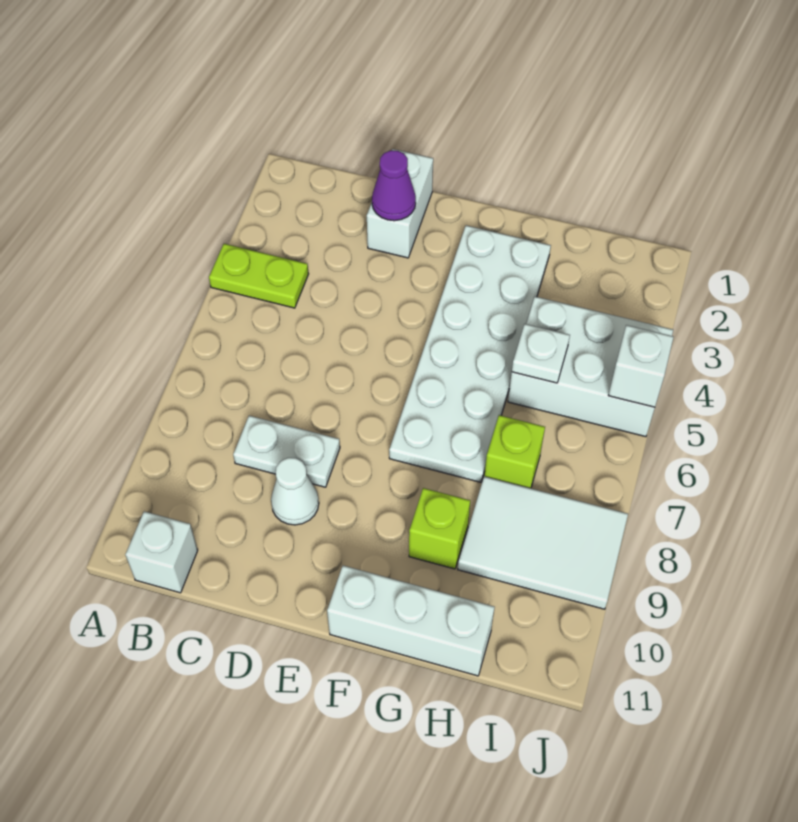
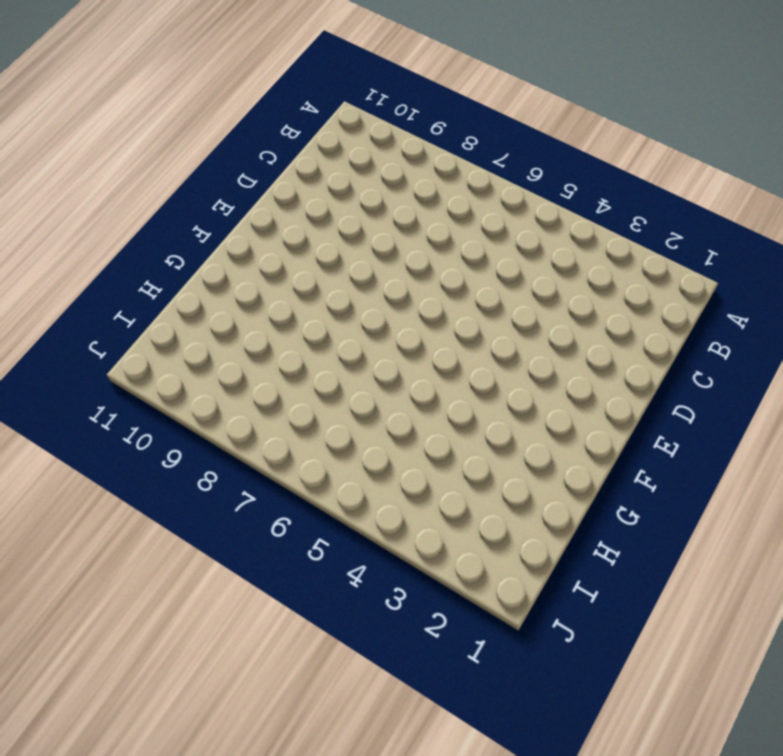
none -> lime plate A4:B4 level 1
none -> white brick B11 level 1
none -> white plate C8:D8 level 1

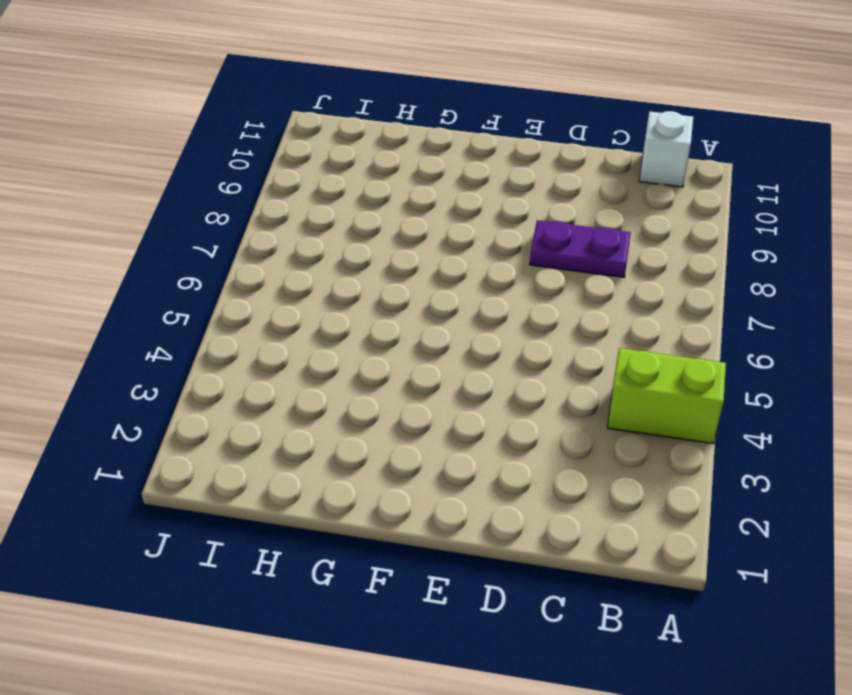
lime brick A4:B4 level 1 -> lime plate A4:B4 level 1
purple plate C8:D8 level 1 -> white plate C8:D8 level 1
none -> white brick D1:D2 level 1
none -> white cone D9 level 1
none -> white plate F2:G7 level 1

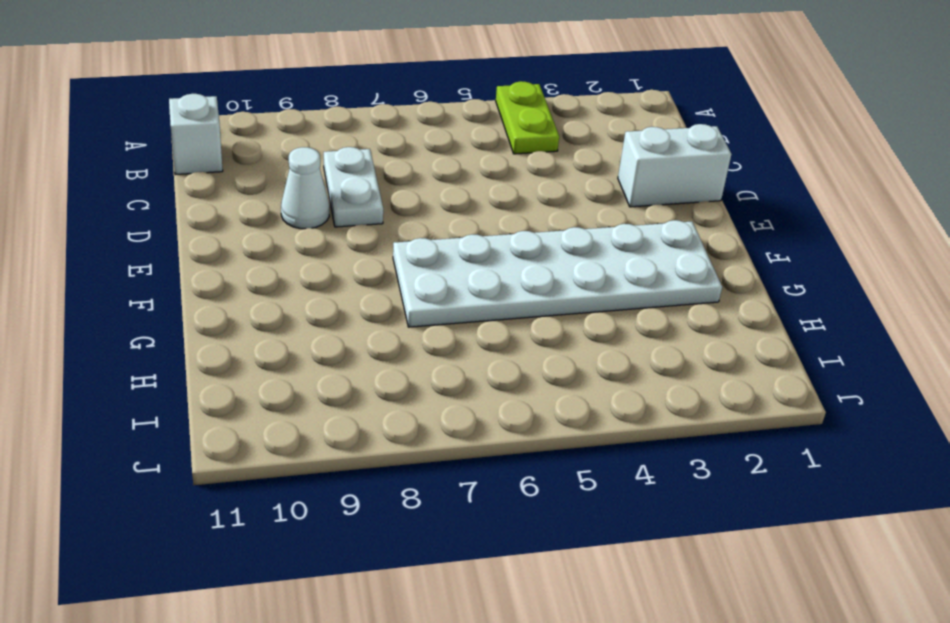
none -> white brick F11:H11 level 1
none -> lime brick G9 level 1
none -> white brick H4:J5 level 1

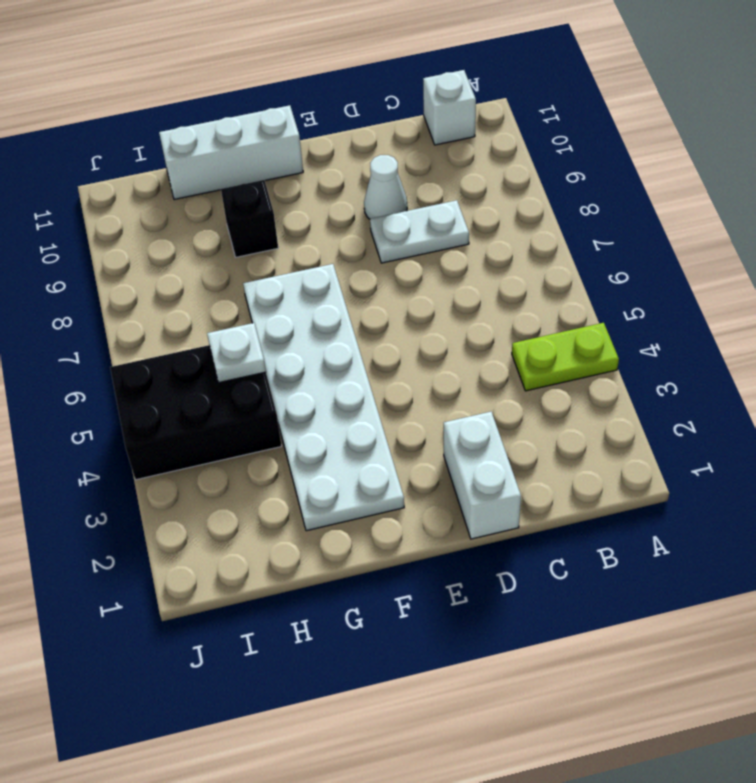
black brick G9 level 1 -> lime brick G9 level 1
black brick H4:J5 level 1 -> white brick H4:J5 level 1
none -> lime brick H7 level 1
none -> white tile H8:J9 level 1
none -> purple cone D2 level 2

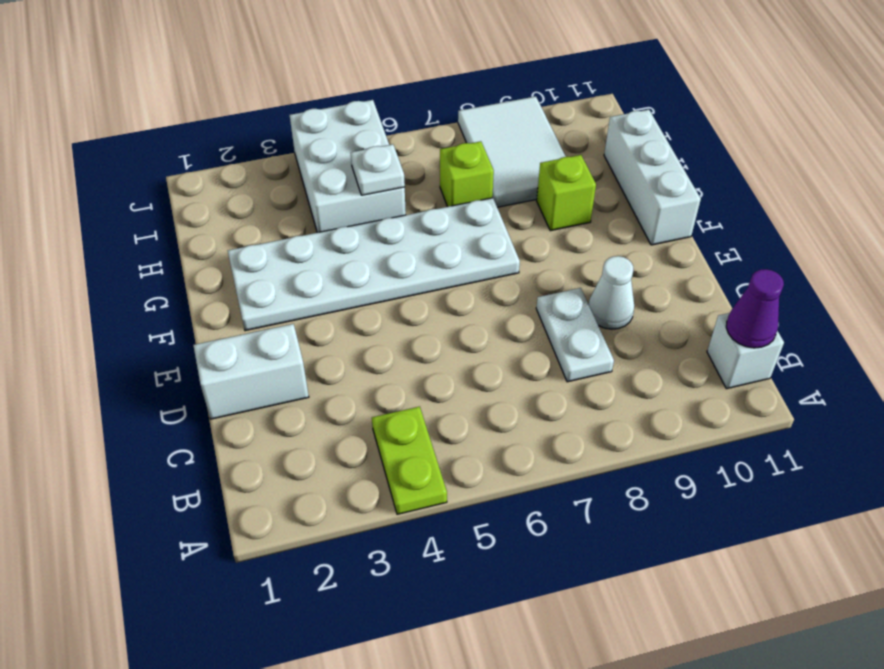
purple cone B11 level 2 -> purple cone D2 level 2
none -> white brick J5 level 2

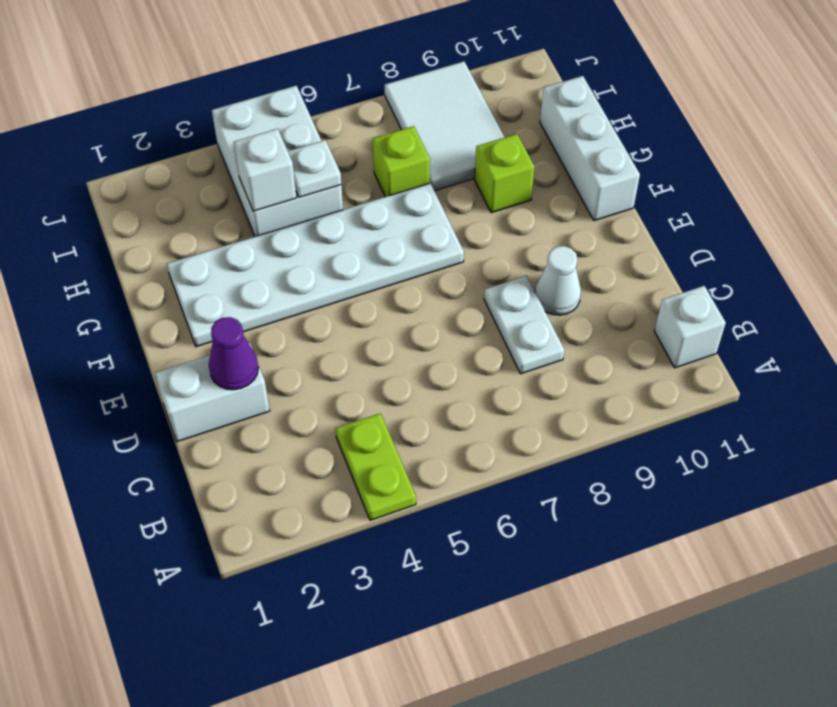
white brick H4 level 2 -> white brick J5 level 2

